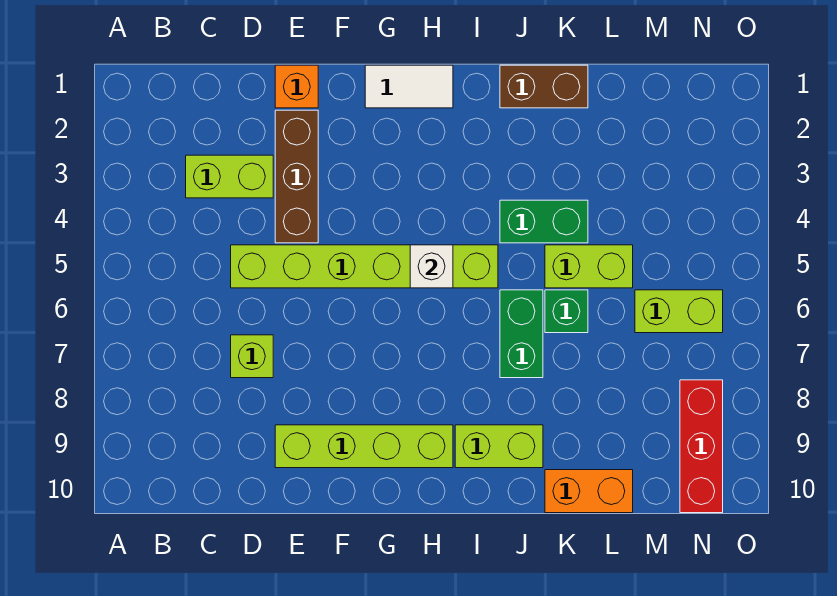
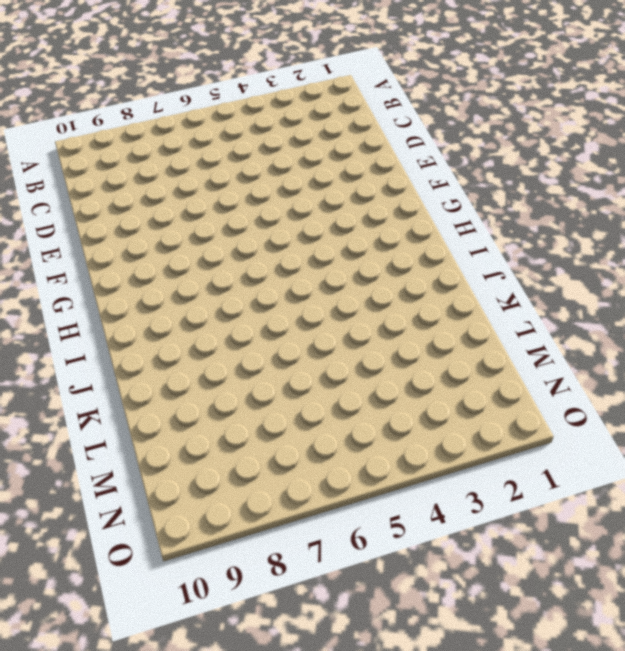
none -> lime brick C3:D3 level 1
none -> lime brick D5:I5 level 1
none -> lime brick D7 level 1

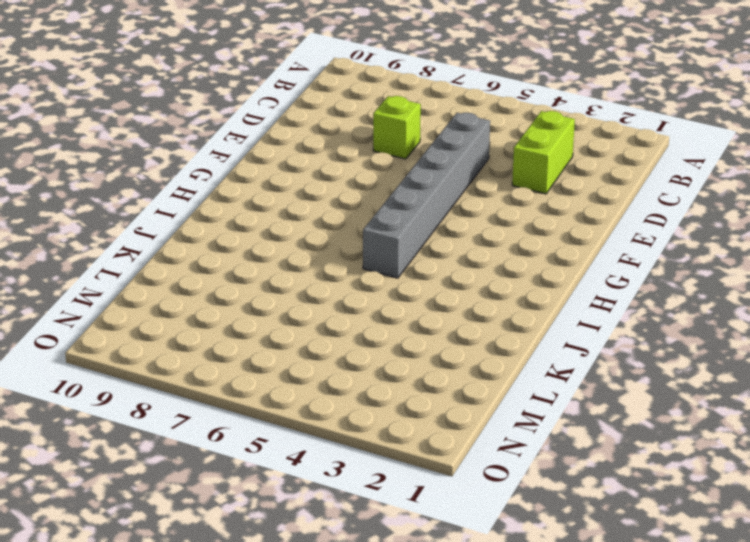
grey brick D5:I5 level 1 -> lime brick D5:I5 level 1
none -> orange brick E1 level 1
none -> brown brick E2:E4 level 1
none -> lime brick E9:H9 level 1

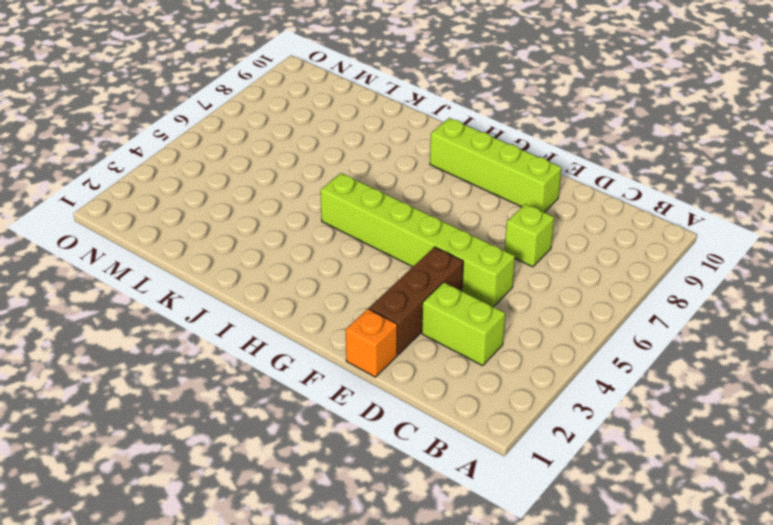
none -> white tile G1:H1 level 1
none -> lime brick I9:J9 level 1
none -> brown brick J1:K1 level 1

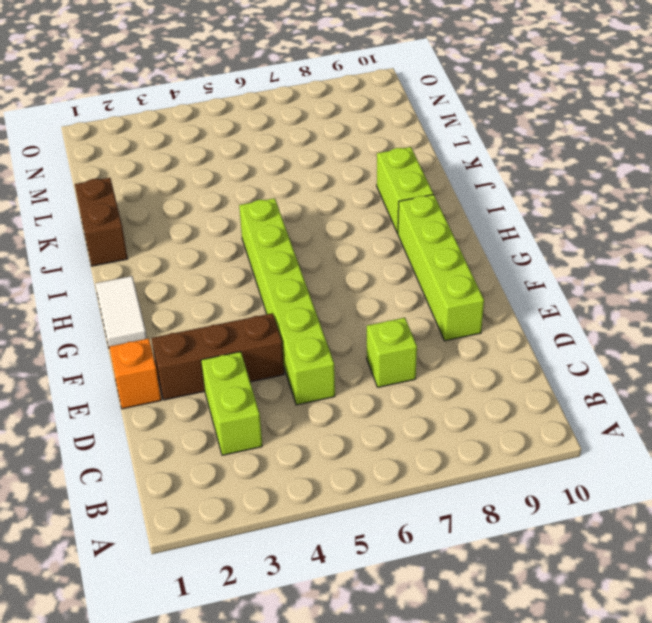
none -> green brick J4:K4 level 1
none -> green brick J6:J7 level 1
none -> lime brick K5:L5 level 1

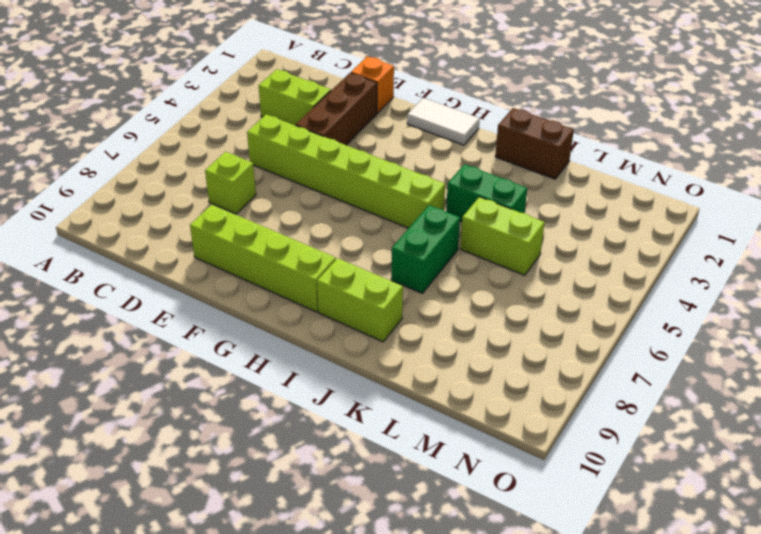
none -> green brick K6 level 1
none -> orange brick K10:L10 level 1
none -> lime brick M6:N6 level 1

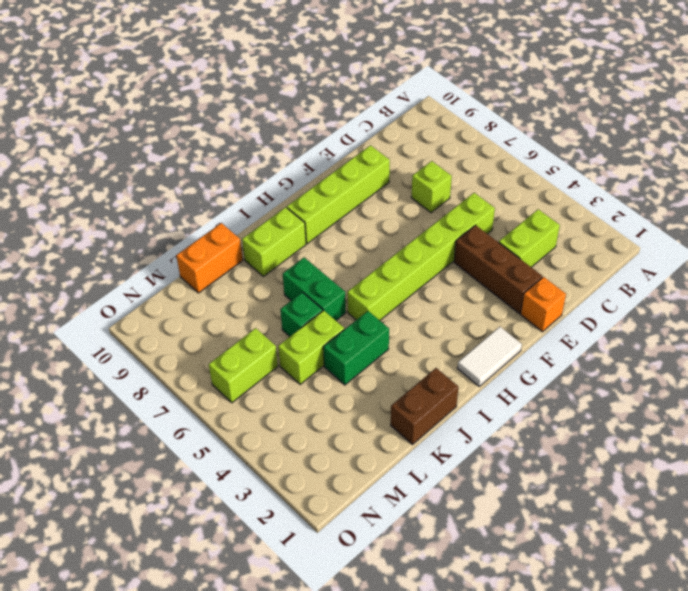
none -> red brick N8:N10 level 1
none -> white brick H5 level 2

